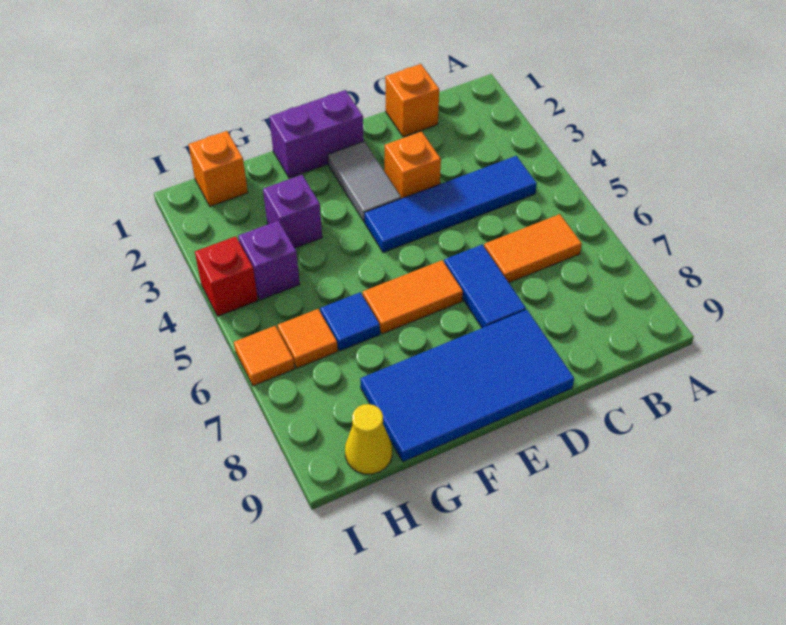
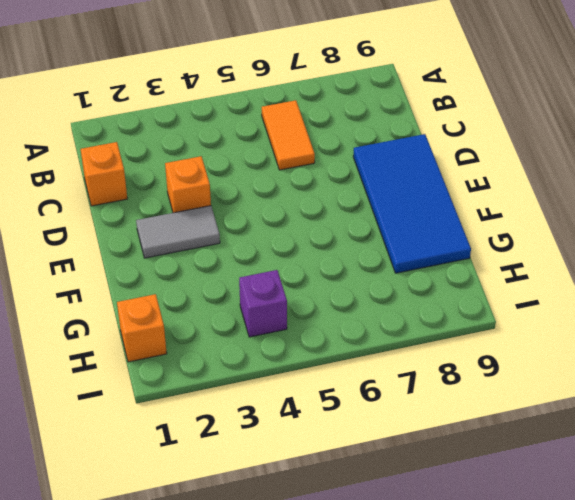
none -> blue tile B4:E4 level 1
none -> blue tile D6:D7 level 1
none -> purple brick E1:F1 level 1

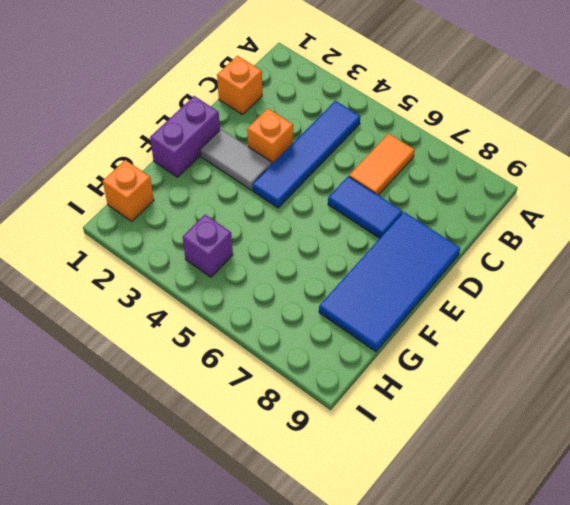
none -> orange tile E6:F6 level 1
none -> purple brick G3 level 1
none -> blue tile G6 level 1

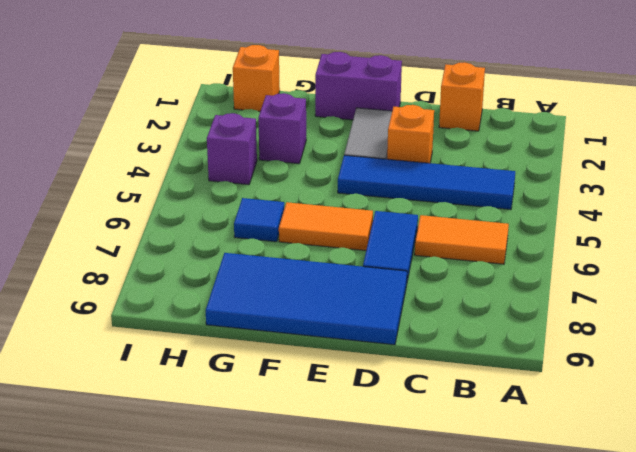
none -> orange tile H6 level 1
none -> yellow cone H9 level 1
none -> red brick I4 level 1

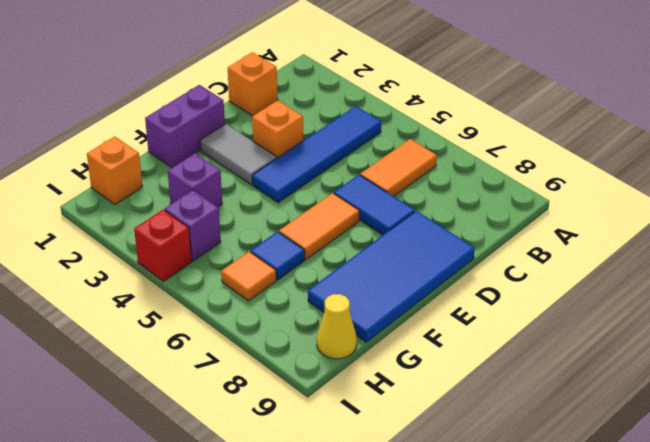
none -> orange tile I6 level 1

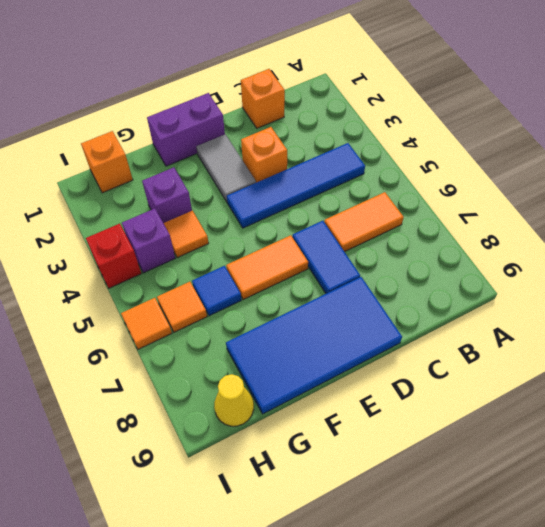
orange tile G4 level 1 -> none

